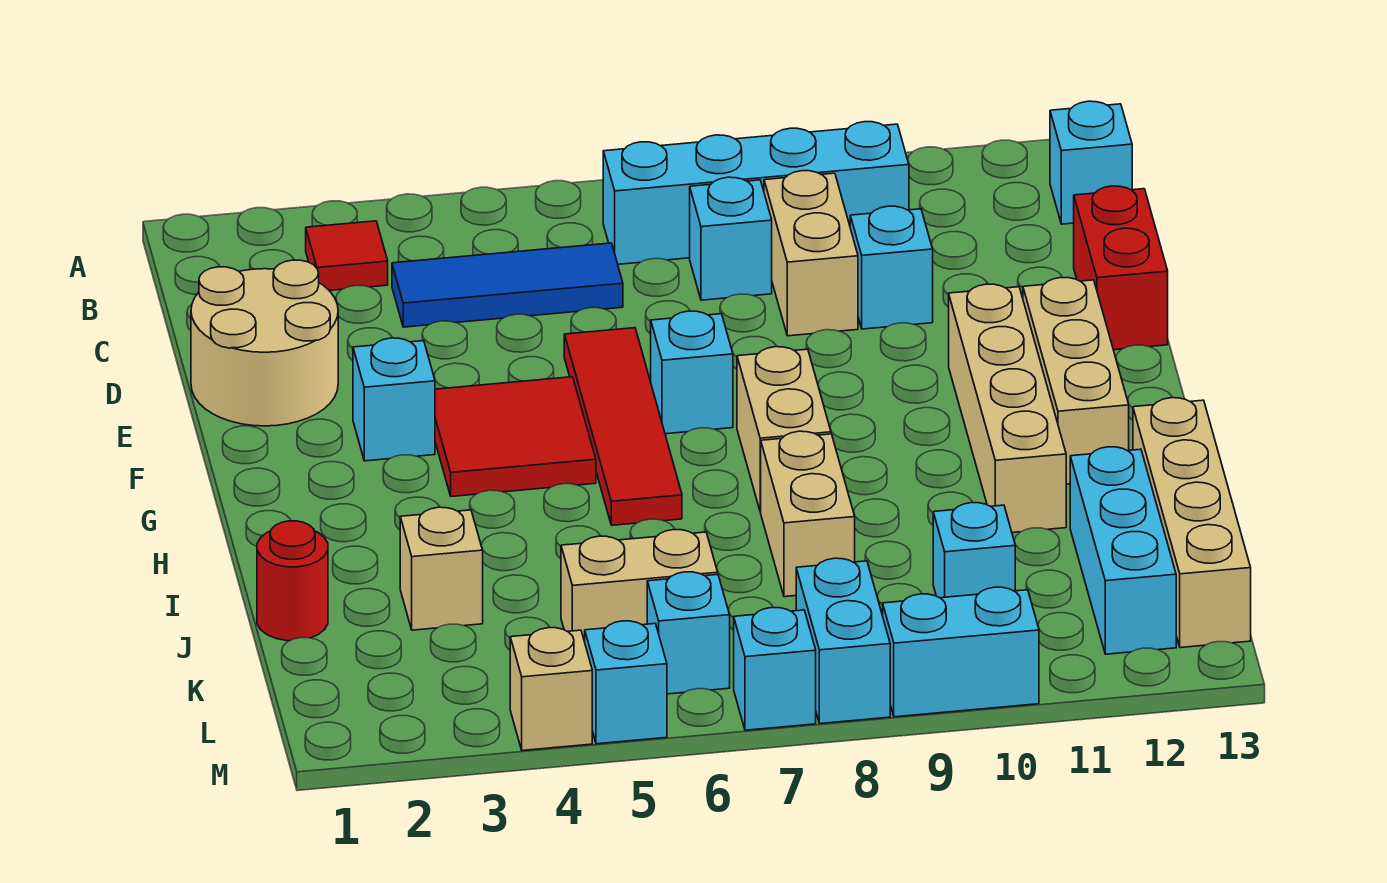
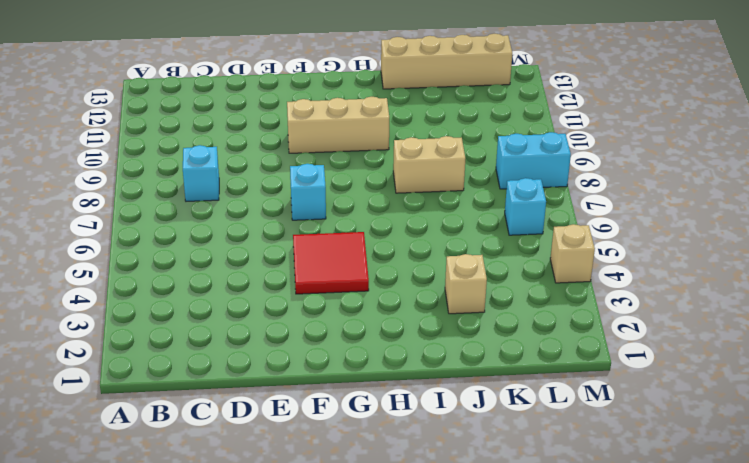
tan brick F10:H10 level 1 -> tan brick F12:H12 level 1
none -> red tile B3 level 1
none -> cyan brick B7:B10 level 1
none -> cyan brick B13 level 1

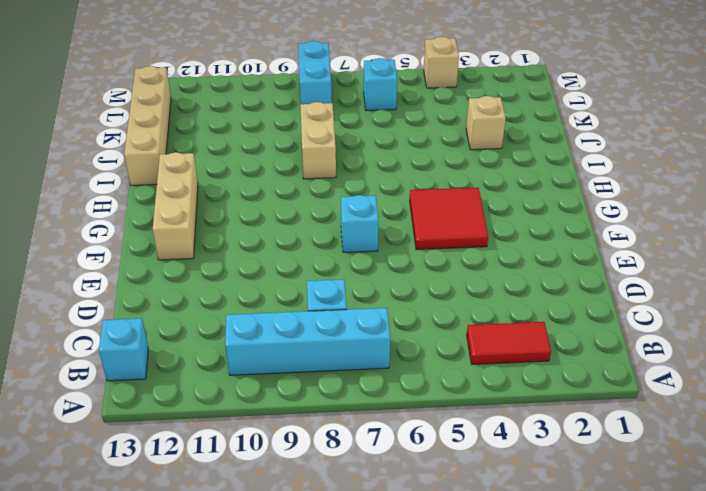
red tile B3:B4 level 1 -> red tile B3 level 1
none -> blue tile C4:C6 level 1
none -> tan brick C9:D9 level 1
none -> tan round brick D1:E2 level 1

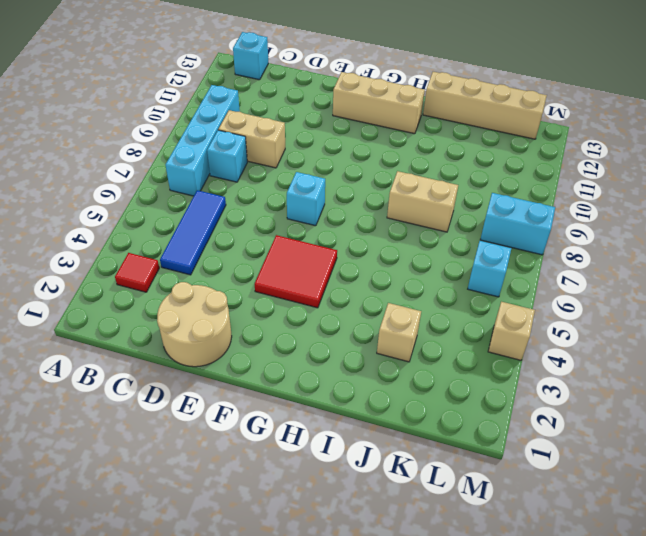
none -> cyan brick D10 level 1
none -> red brick D13:E13 level 1
none -> red tile E6:H6 level 1

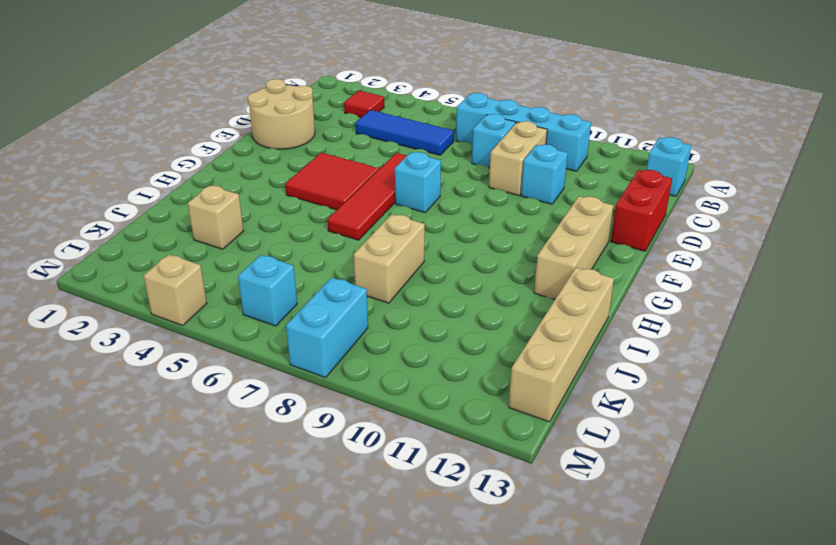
none -> cyan brick F3 level 1
none -> tan brick F11:I11 level 1
none -> tan brick G8:H8 level 1

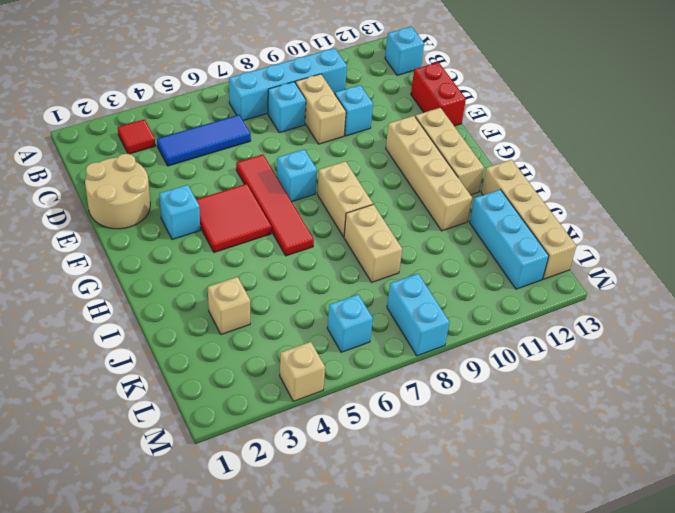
none -> red round brick J1 level 1
none -> tan brick K5:K6 level 1
none -> cyan brick K10 level 1

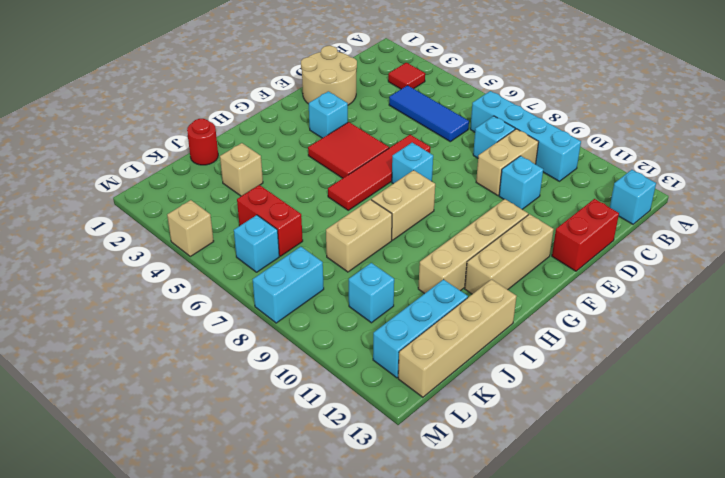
red brick K5:K6 level 1 -> tan brick K5:K6 level 1
none -> cyan brick M5 level 1
none -> cyan brick M7 level 1
none -> cyan brick M9:M10 level 1

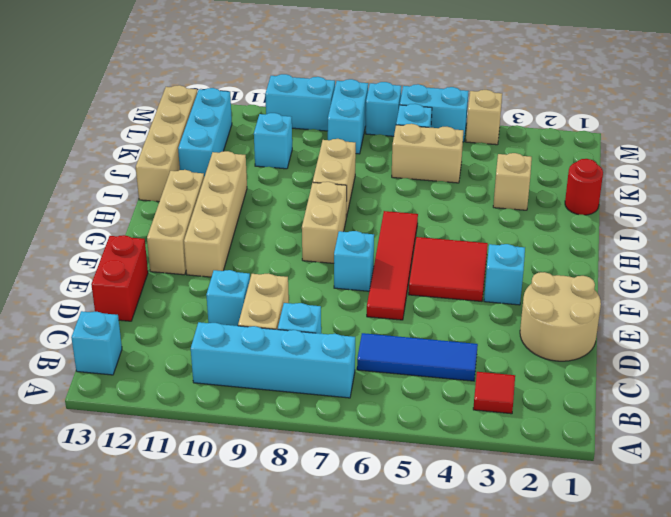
cyan brick M5:M6 level 1 -> cyan brick M5 level 1

